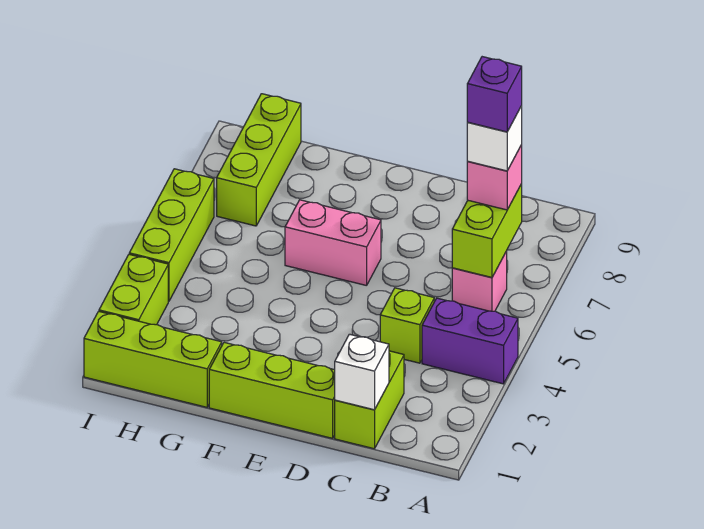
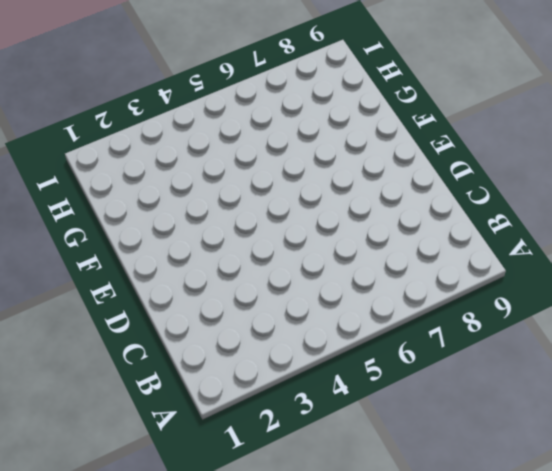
none -> purple brick A4:B4 level 1
none -> pink brick B6 level 1
none -> lime brick C1:C2 level 1

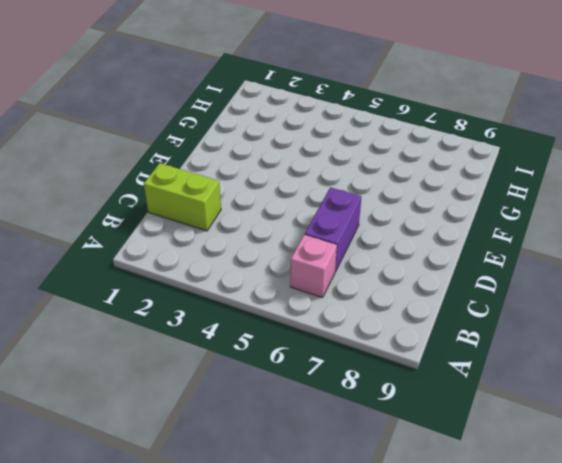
purple brick C6:D6 level 1 -> purple brick A4:B4 level 1
none -> lime brick C4 level 1
none -> lime brick D1:F1 level 1
none -> pink brick E6:F6 level 1

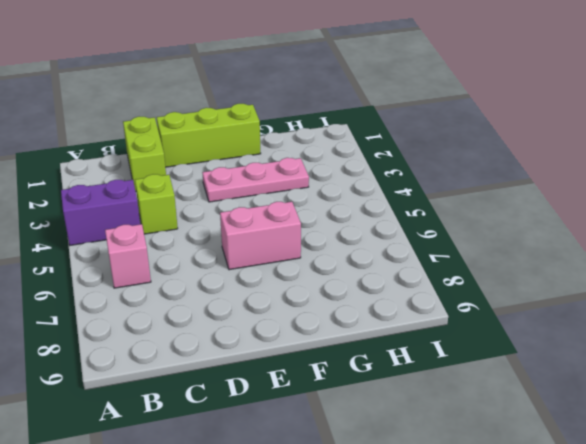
pink plate E3:G3 level 1 -> none
none -> lime brick G1:I1 level 1
none -> lime brick H7:H9 level 1
none -> lime brick I2:I3 level 1

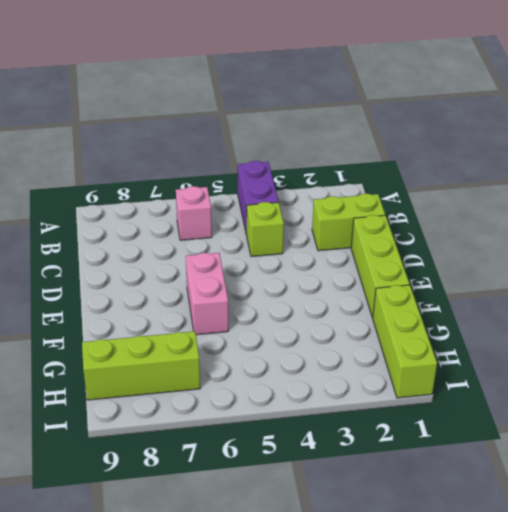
none -> lime brick I2:I3 level 1
none -> lime brick I4:I6 level 1
none -> lime brick B6:B7 level 2

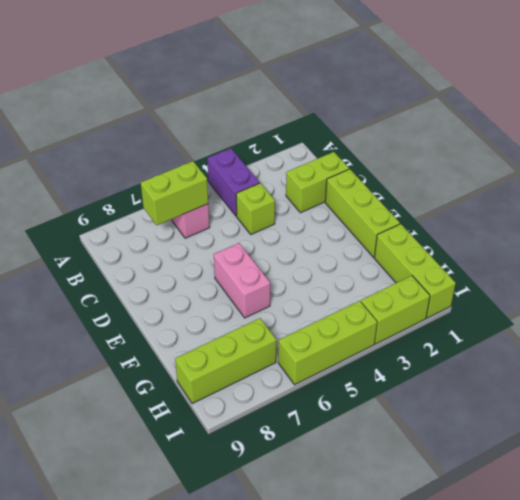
none -> white brick C1 level 2
none -> pink brick B7 level 3
none -> white brick B7 level 4

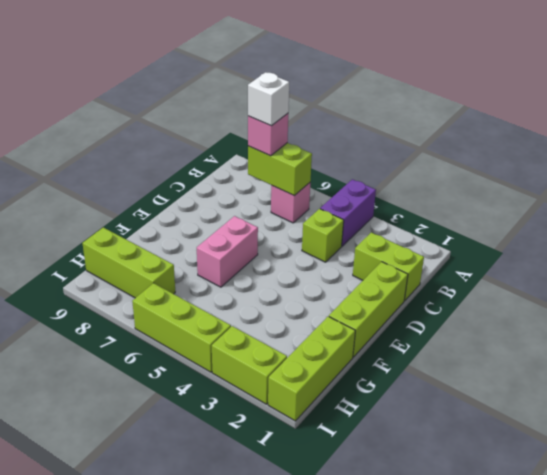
none -> white brick C1 level 2
none -> purple brick B7 level 5

